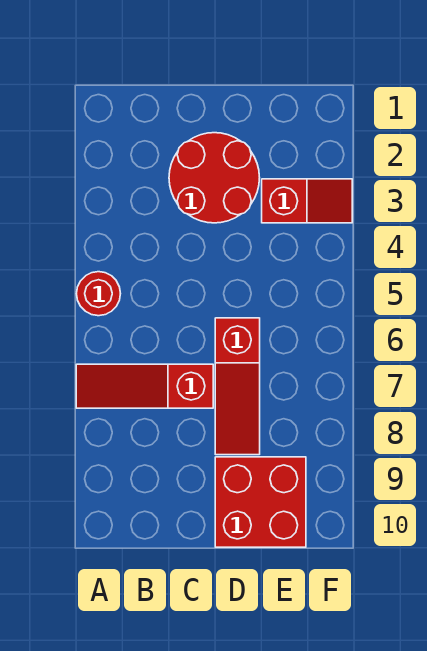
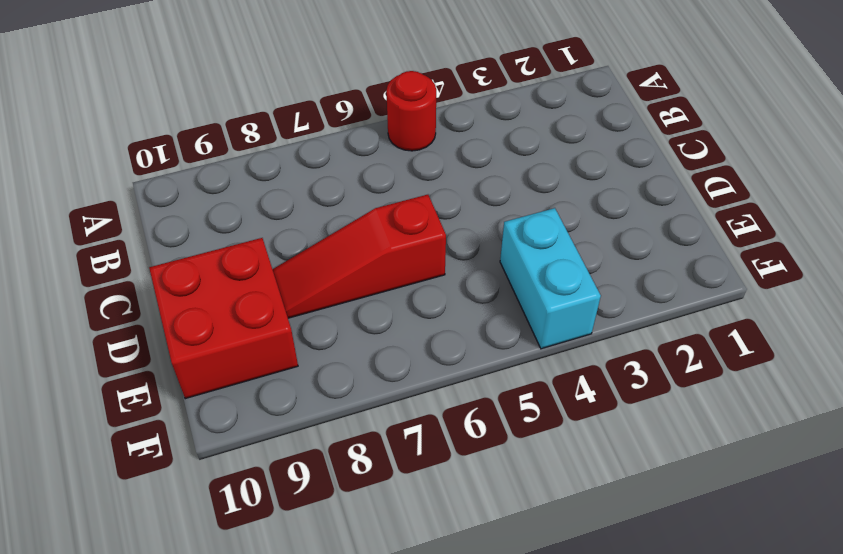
cyan brick E4:F4 level 1 -> none
none -> red slope A7:C7 level 1 top C
none -> red round brick C2:D3 level 1

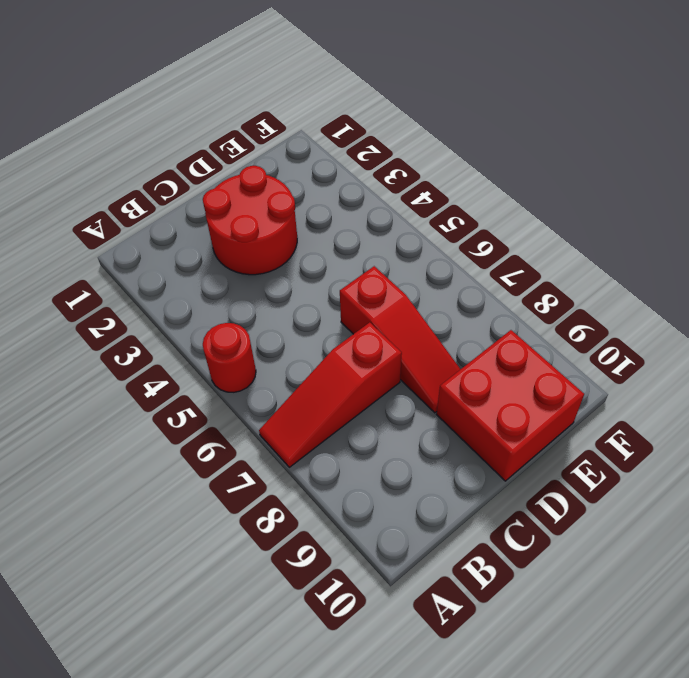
none -> red slope E3:F3 level 1 top E

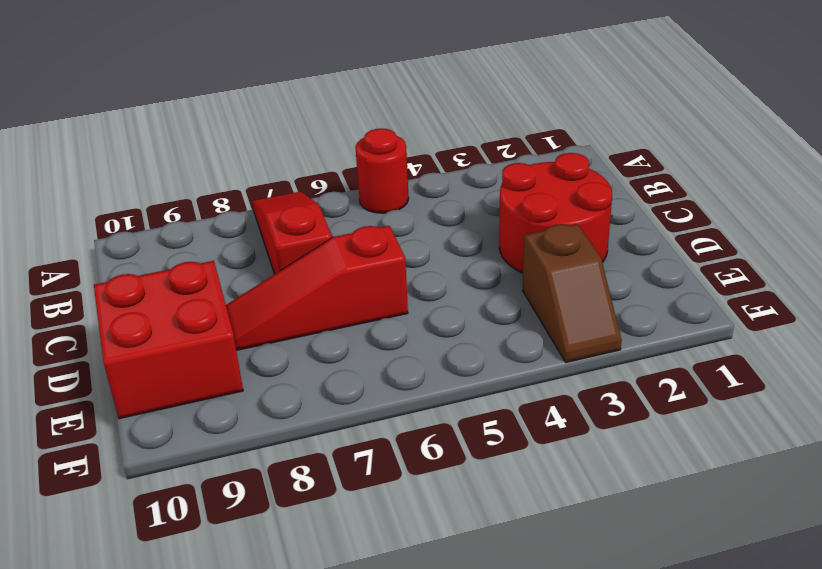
brown slope E3:F3 level 1 top E -> red slope E3:F3 level 1 top E

